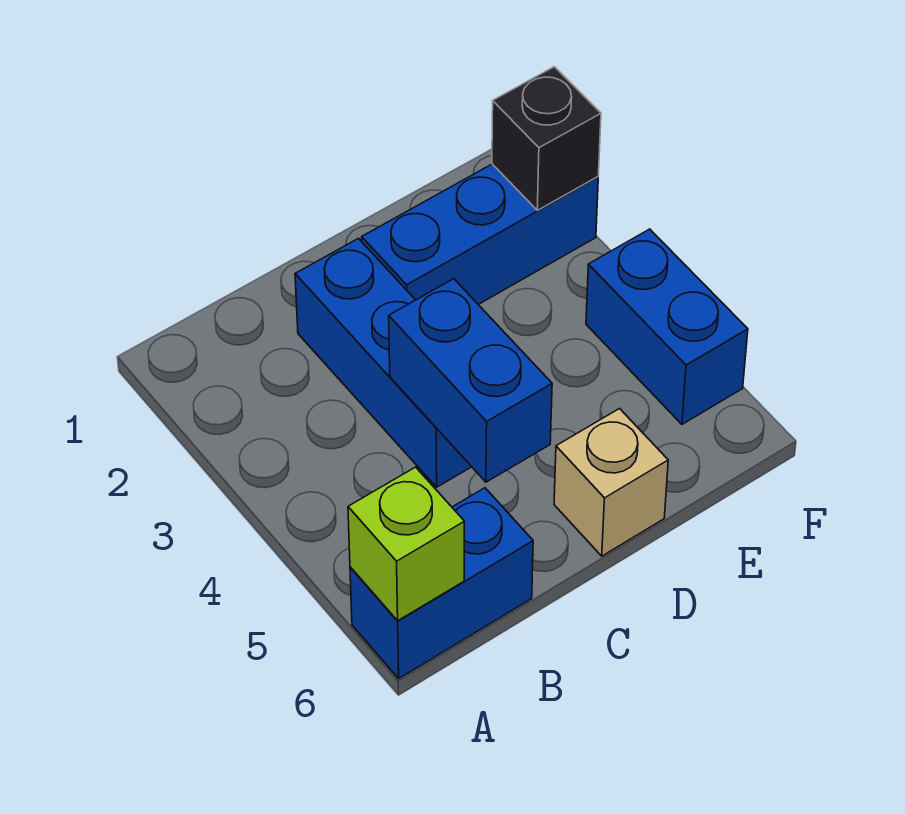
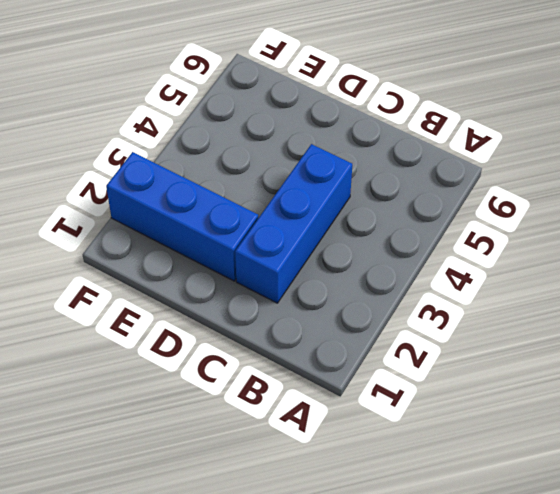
none -> blue brick A6:B6 level 1
none -> tan brick D6 level 1

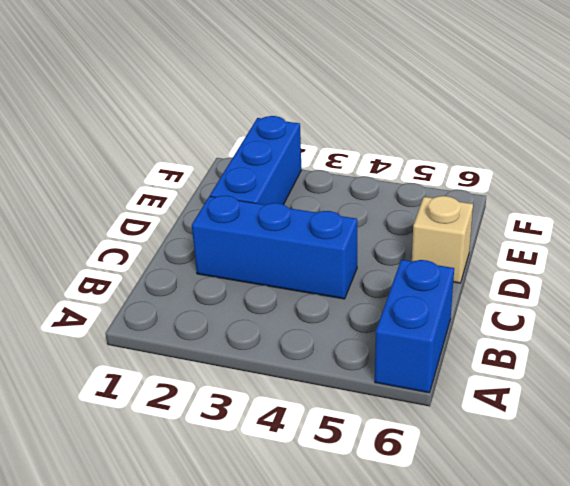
none -> blue brick F4:F5 level 1
none -> lime brick A6 level 2

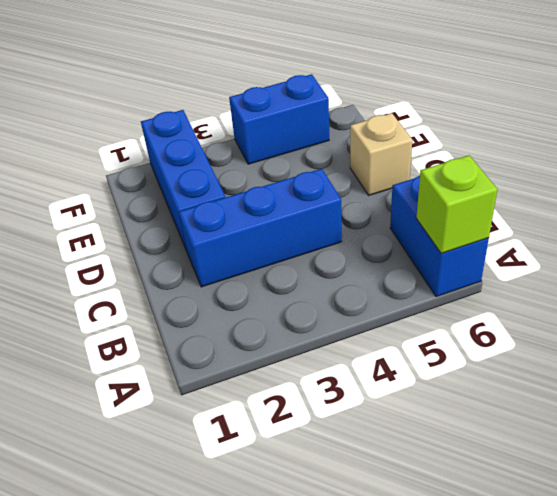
none -> blue brick C4:C5 level 2
none -> black brick F2 level 2

